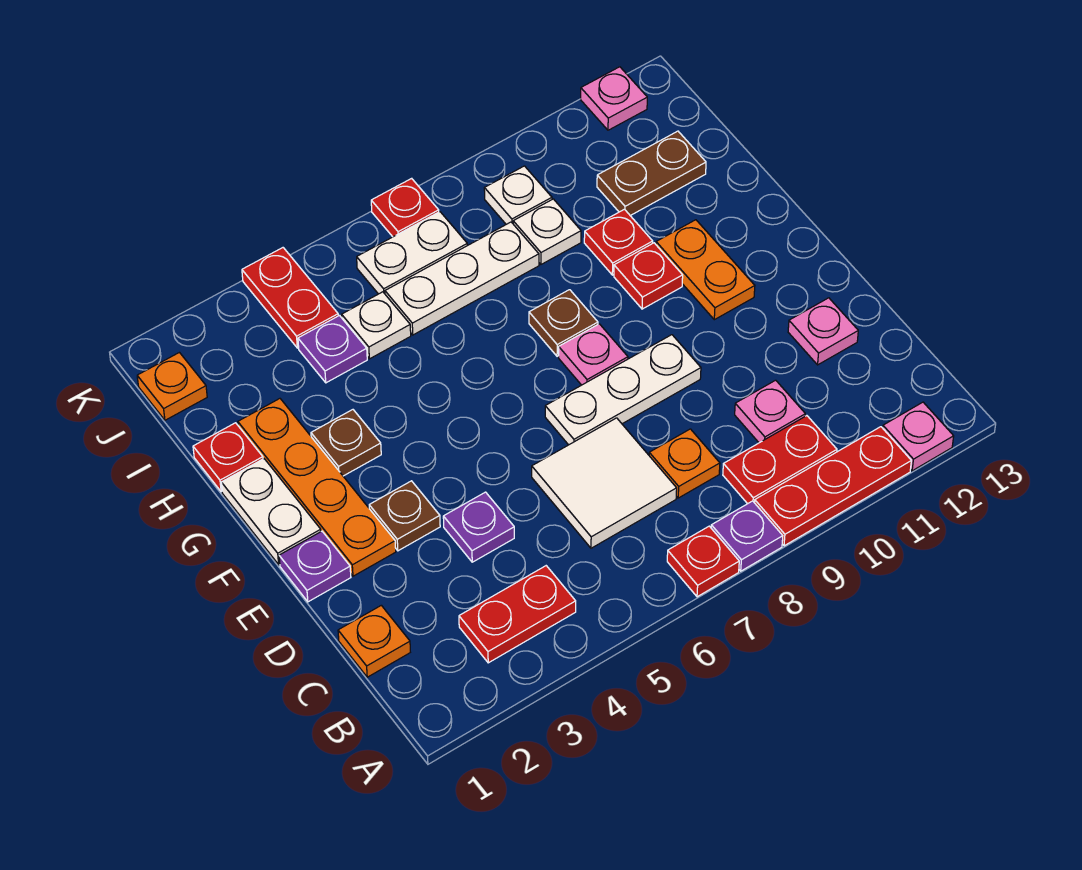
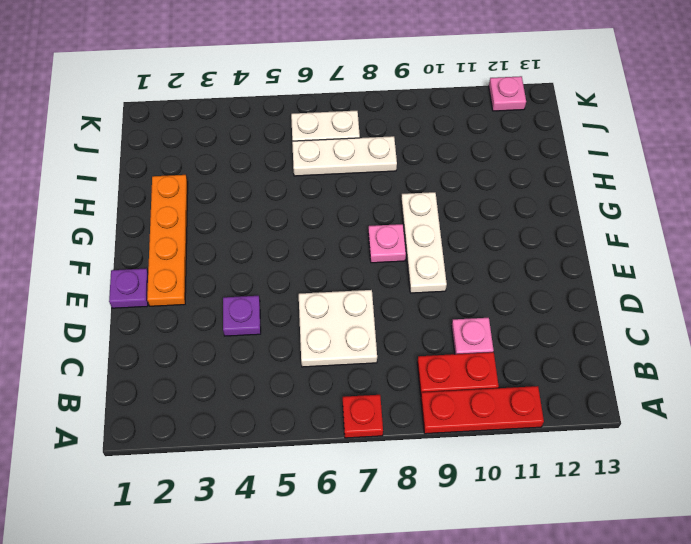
white plate C6:D7 level 1 -> white tile C6:D7 level 1
white plate E9:G9 level 1 -> white plate E7:E9 level 1
none -> purple plate A8 level 1
none -> pink plate A12 level 1
none -> red plate B3:B4 level 1
none -> orange plate C1 level 1

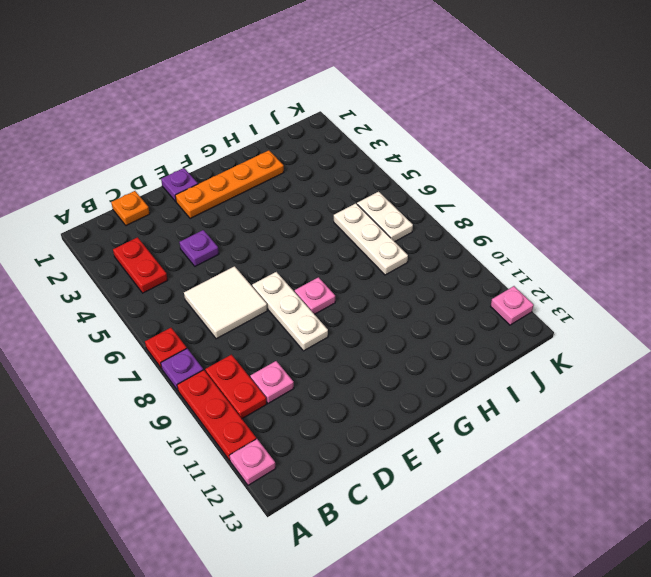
none -> orange plate C8 level 1
none -> pink plate D12 level 1
none -> brown plate E3 level 1
none -> white plate F1:G1 level 1

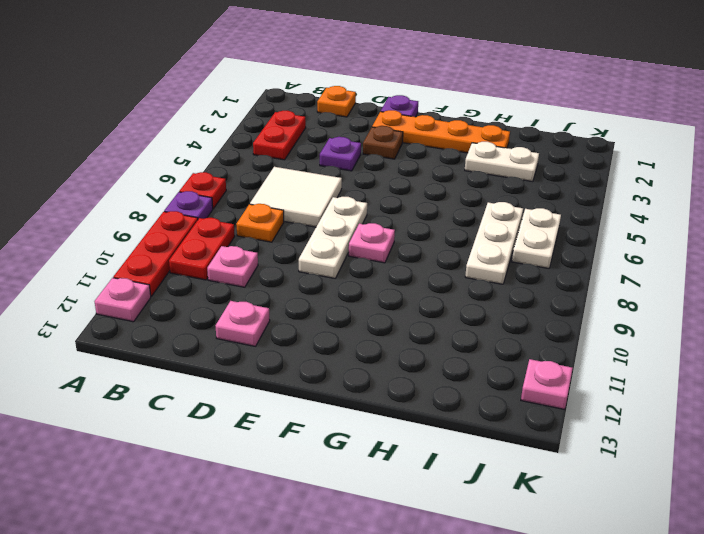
white plate H3:I3 level 1 -> white plate F1:G1 level 1
none -> orange plate F11:G11 level 1
none -> brown plate G3 level 1
none -> brown plate G8 level 1
none -> red plate G10 level 1

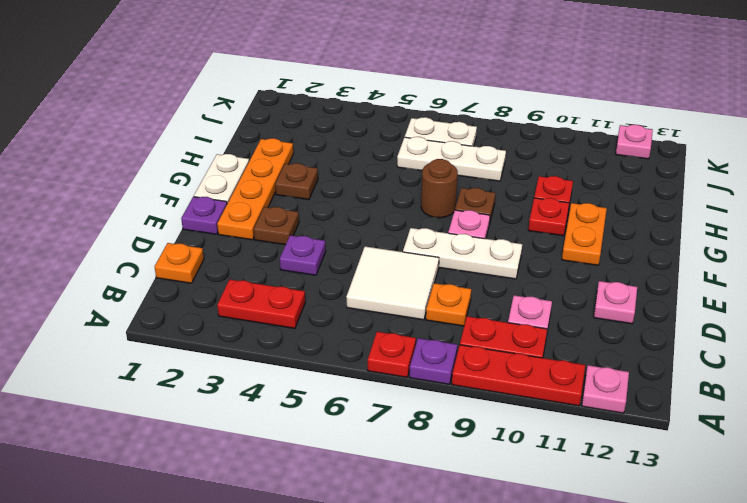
brown round brick G7 level 1 -> none
none -> red plate H1 level 1
none -> purple plate I4 level 1
none -> white plate I5 level 1
none -> white plate I9 level 1

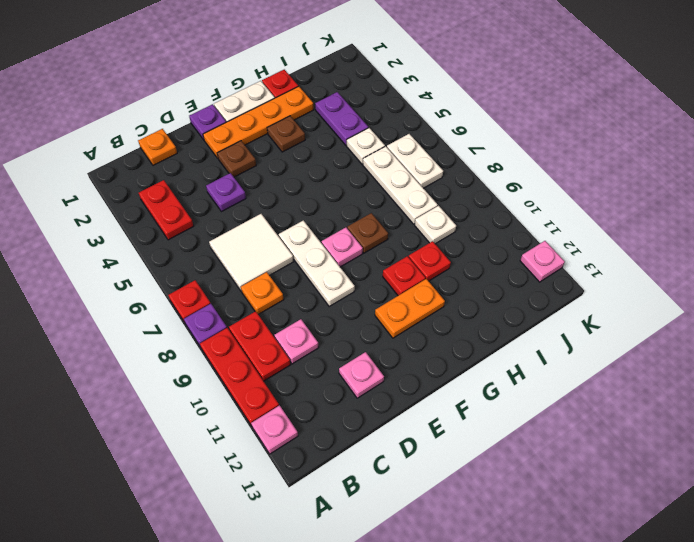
purple plate I3:I4 level 1 -> purple plate I4 level 1
none -> brown plate I11:I12 level 1
none -> orange plate J1 level 1
none -> red plate J4:K4 level 1
none -> white plate J9 level 1

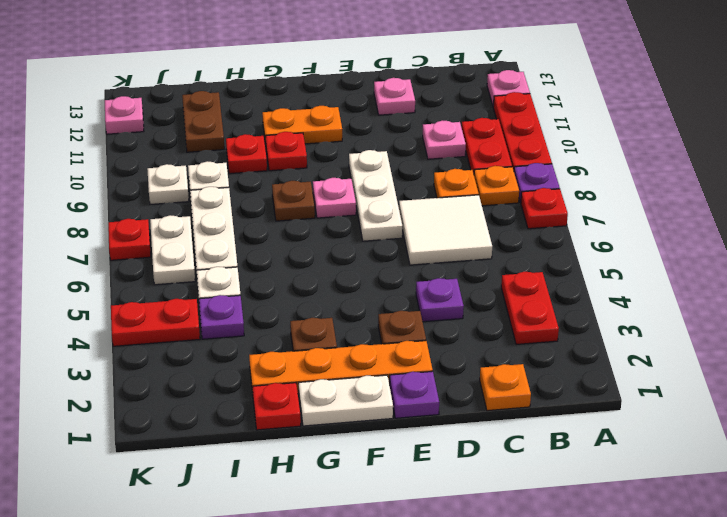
orange plate B8 level 1 -> orange plate J1 level 1

